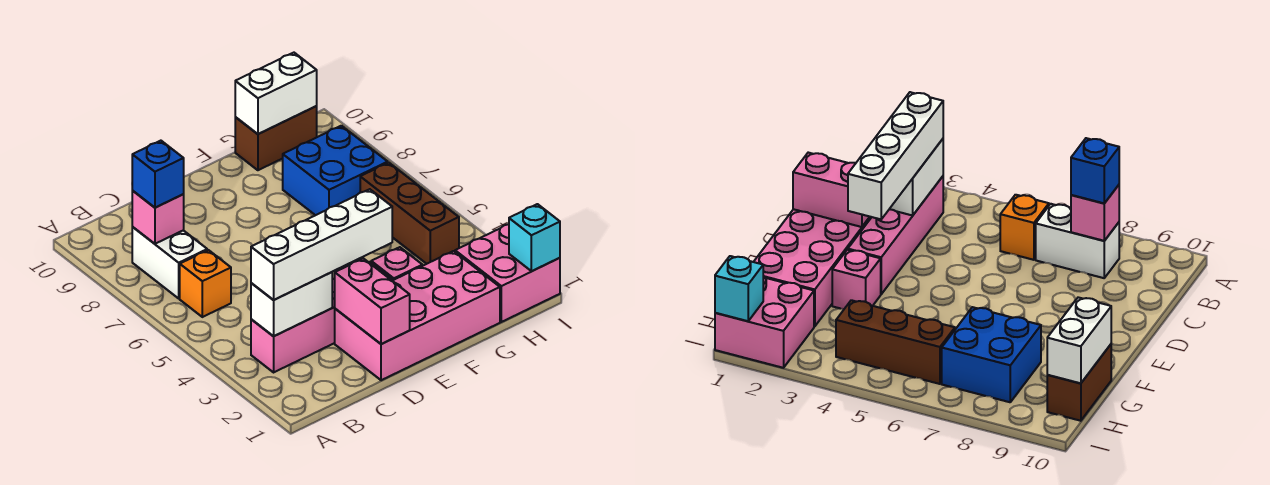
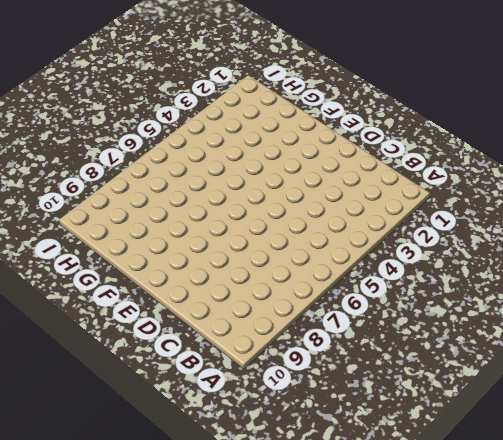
none -> pink brick B3:E3 level 1
none -> orange brick B6 level 1
none -> white brick B7:B8 level 1

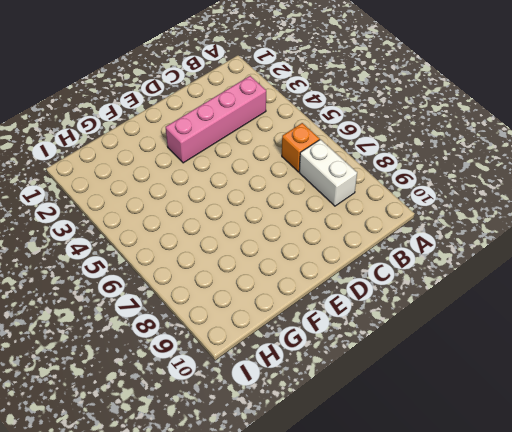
none -> pink brick D1:G2 level 1
none -> pink brick F3 level 1
none -> blue brick G7:H8 level 1

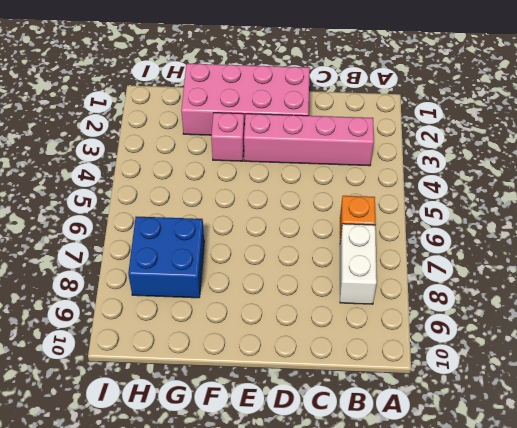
none -> brown brick G10:H10 level 1
none -> pink brick H1:I2 level 1
none -> brown brick H4:H6 level 1

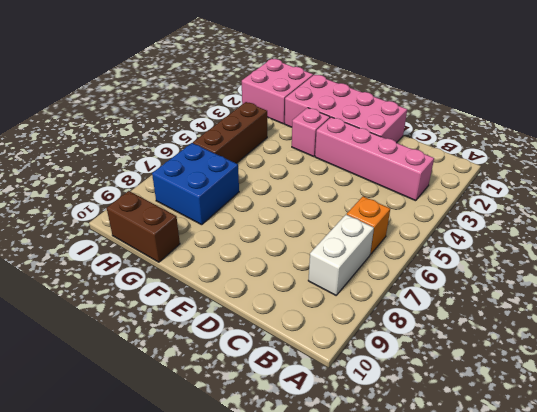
none -> white brick B3:C3 level 2
none -> pink brick B8 level 2
none -> pink brick D1:D2 level 2

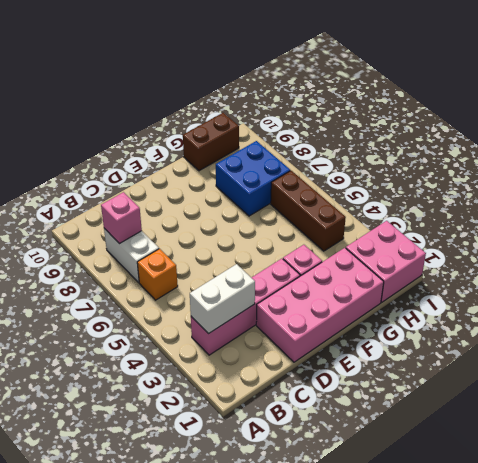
none -> pink brick D1:D2 level 2
none -> white brick G10:H10 level 2
none -> cyan brick I1 level 2

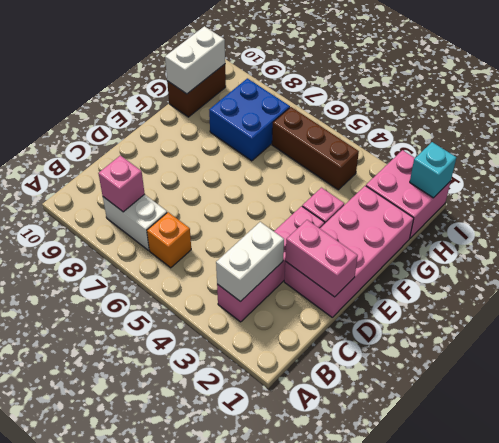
none -> white brick B3:E3 level 3
none -> blue brick B8 level 3

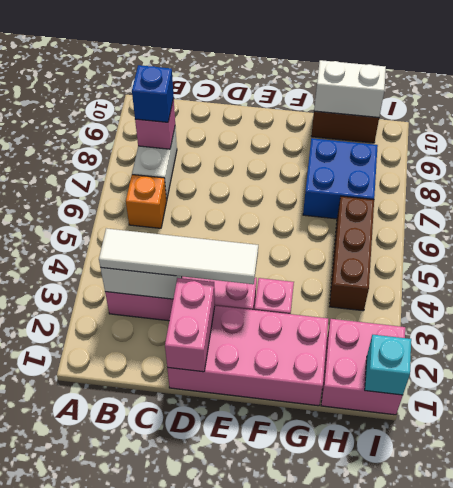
white tile B3:E3 level 3 -> white brick B3:E3 level 3

